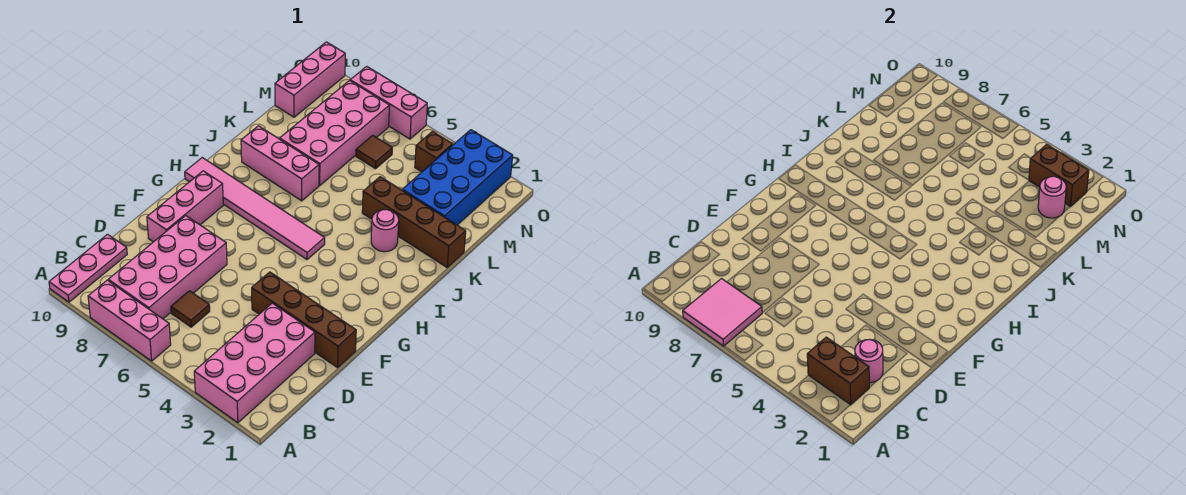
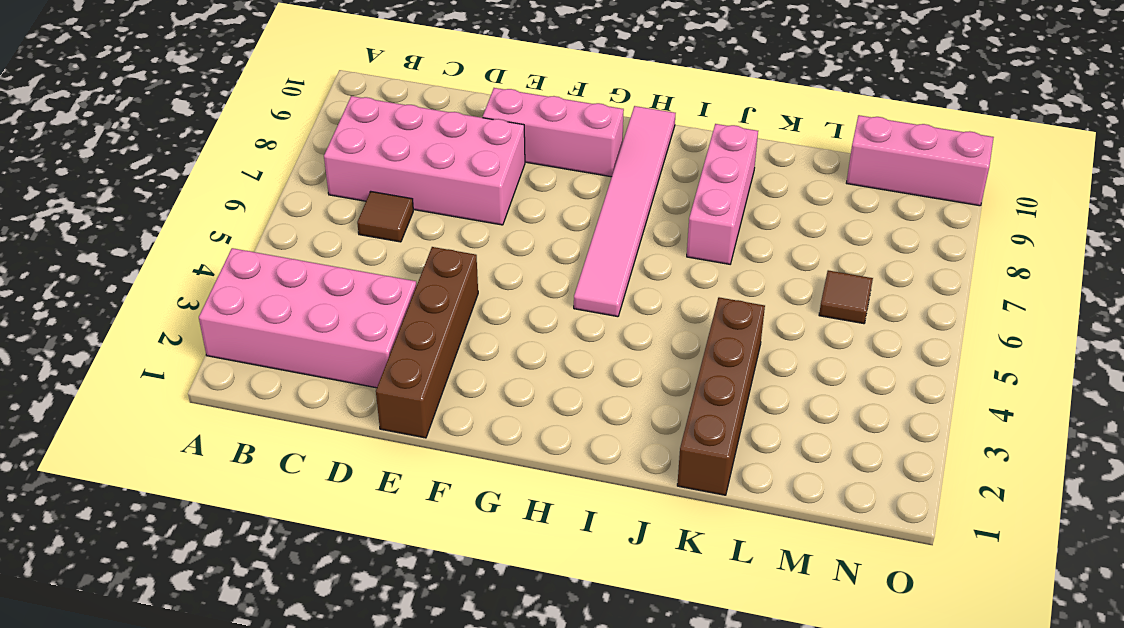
none -> pink brick A6:A8 level 1
none -> pink plate A10:C10 level 1
none -> pink round brick J3 level 1

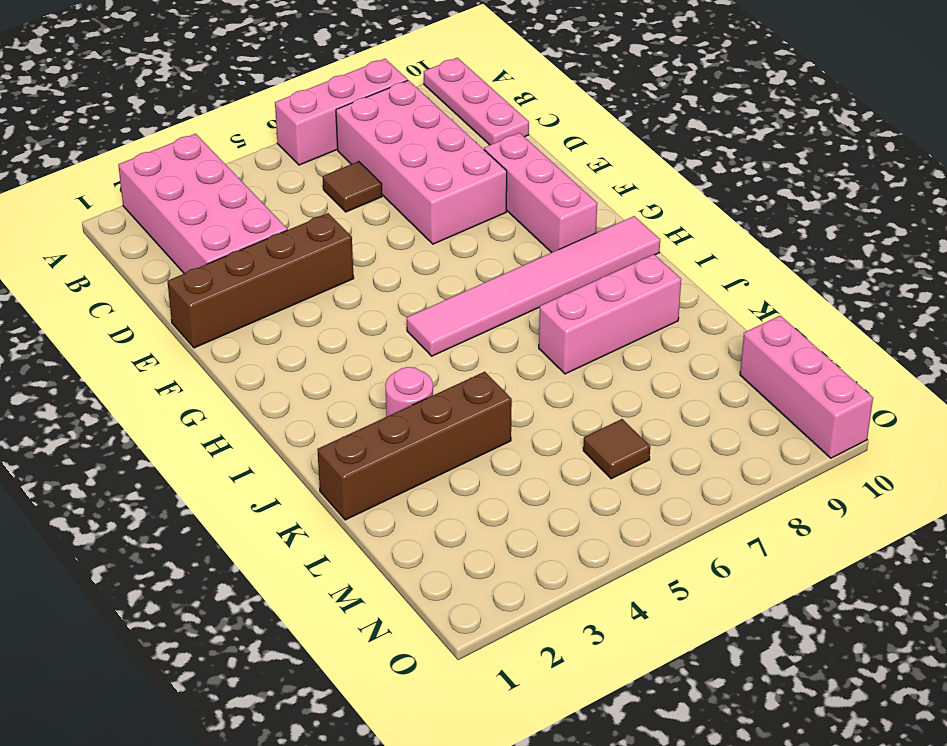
none -> pink brick K7:N8 level 1
none -> blue brick L2:O3 level 1
none -> brown brick N4 level 1

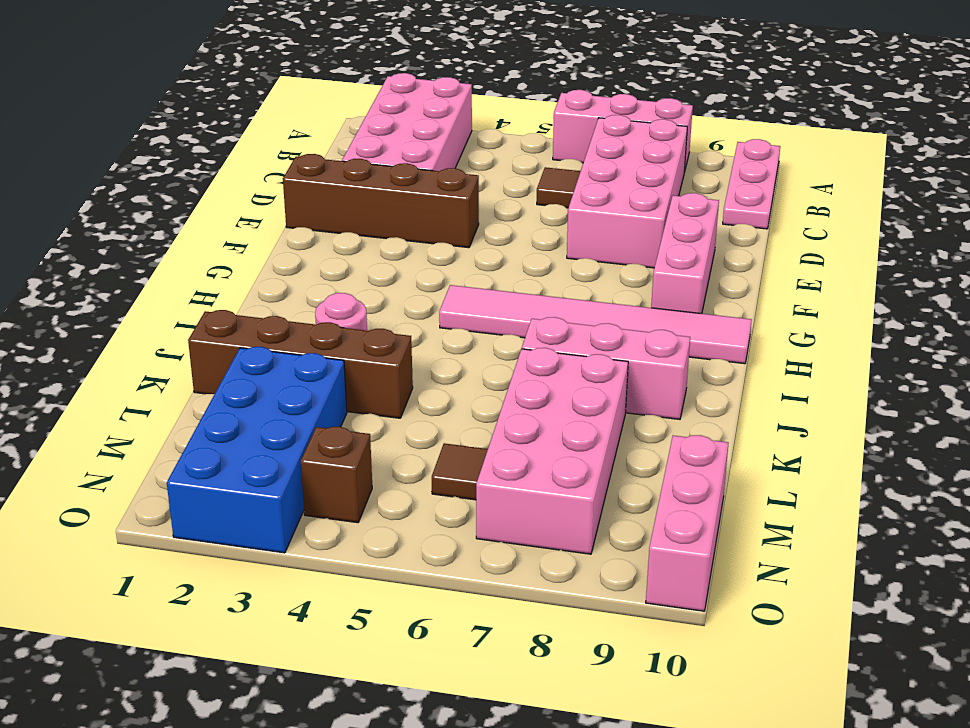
none -> pink brick O6:O8 level 1
none -> pink tile A7:B8 level 2
none -> brown brick B2:B3 level 2

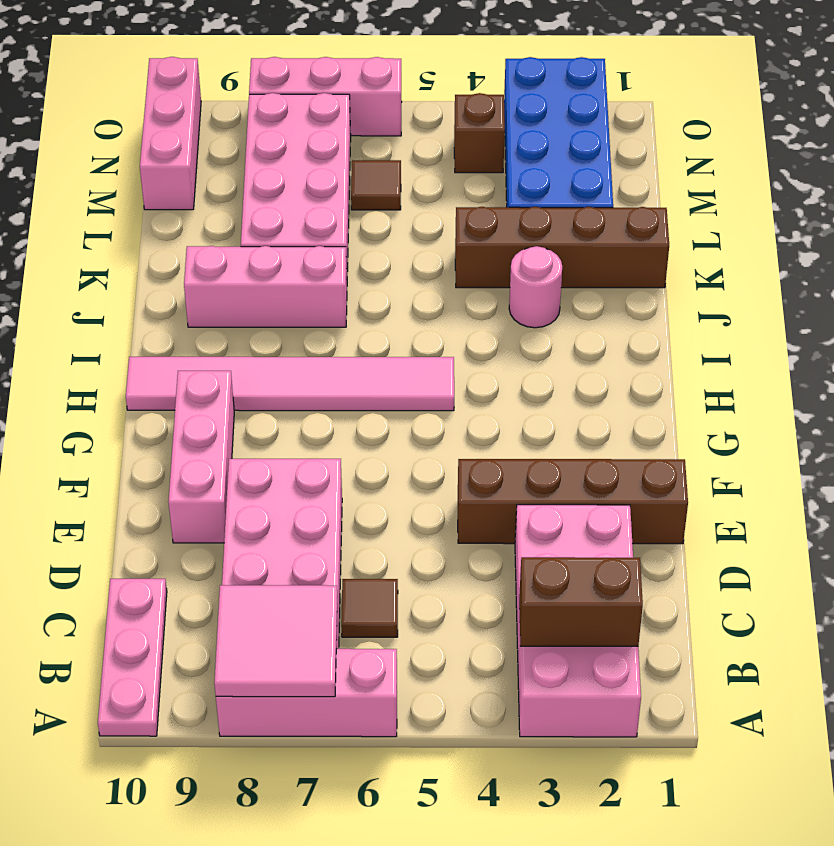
none -> pink round brick C2 level 2
none -> pink round brick M2 level 2
none -> brown brick N2:N3 level 2

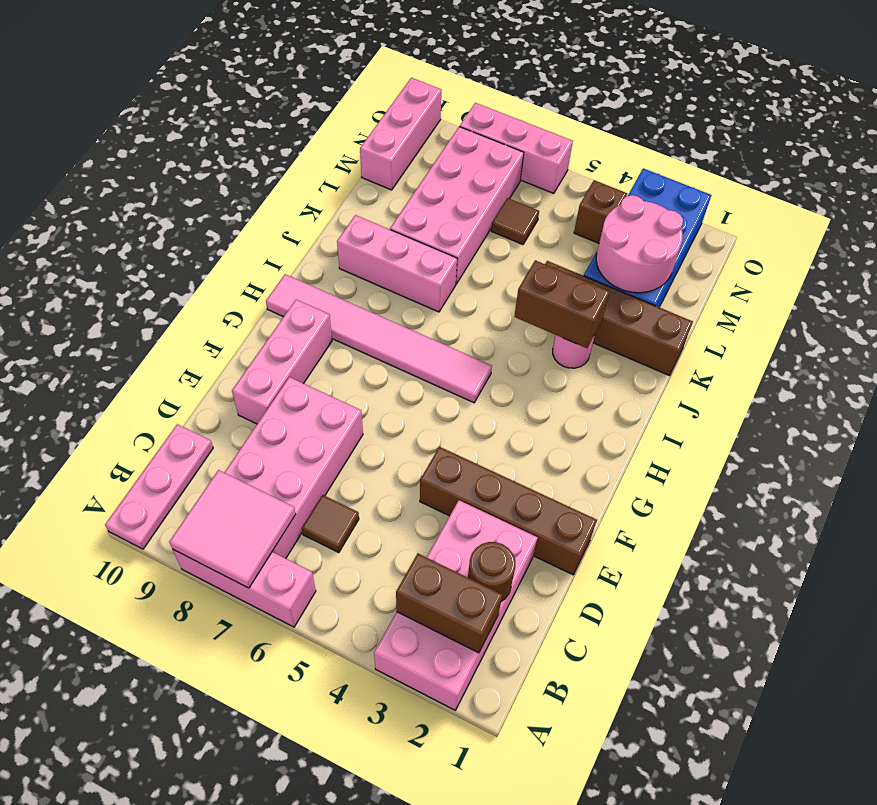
brown round brick C2 level 2 -> pink round brick C2 level 2
brown brick J3:J4 level 2 -> brown brick N2:N3 level 2
pink round brick L2:M3 level 2 -> pink round brick M2 level 2

